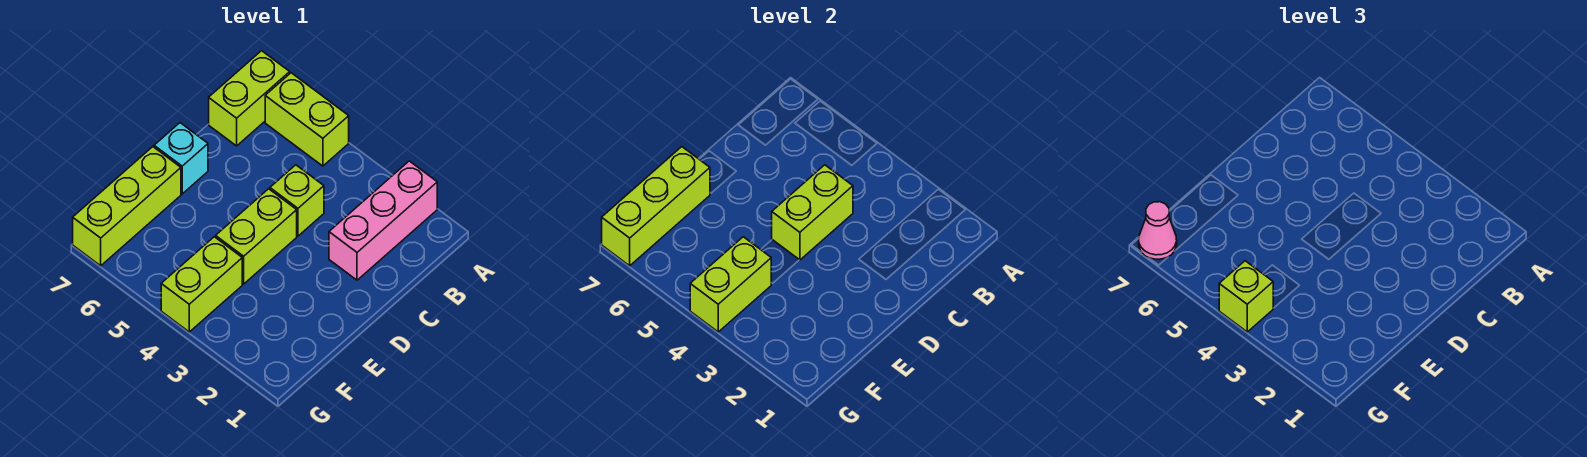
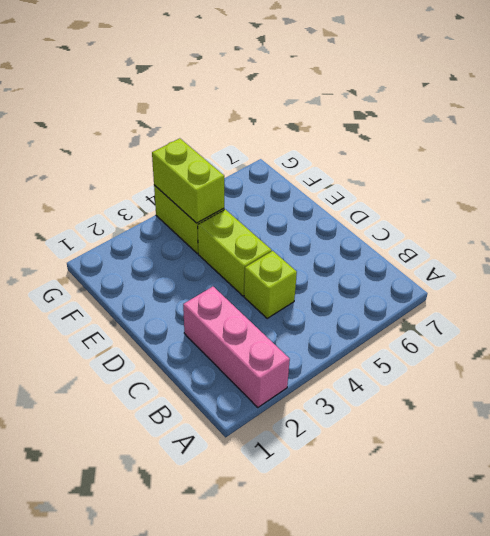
none -> lime brick A5:A6 level 1
none -> lime brick A7:B7 level 1
none -> cyan brick D7 level 1

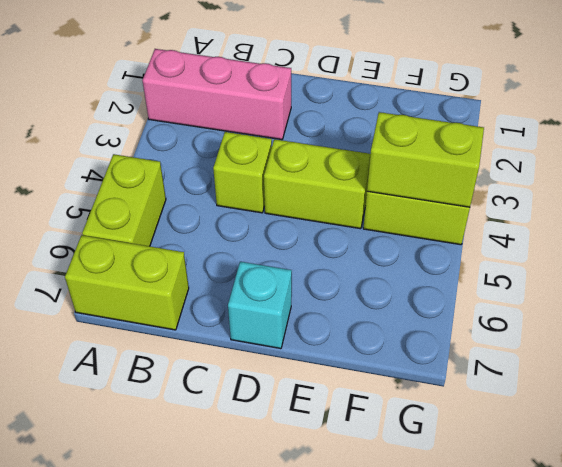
none -> lime brick E7:G7 level 1
none -> lime brick C4:D4 level 2
none -> lime brick E7:G7 level 2

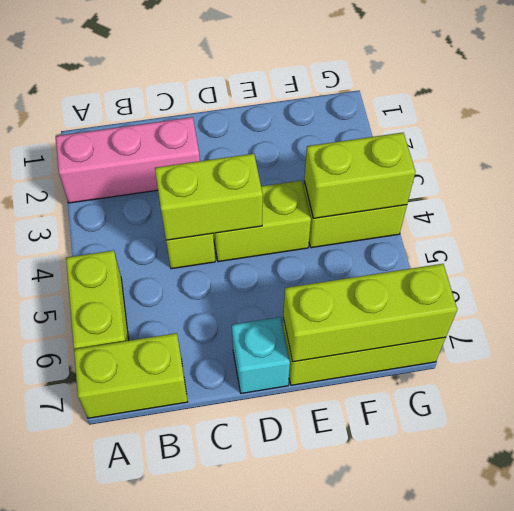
none -> lime brick G4 level 3
none -> pink cone G7 level 3

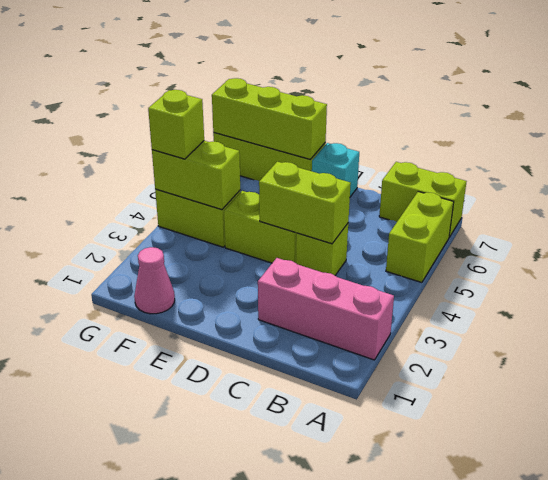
pink cone F1 level 1 -> pink cone G7 level 3

